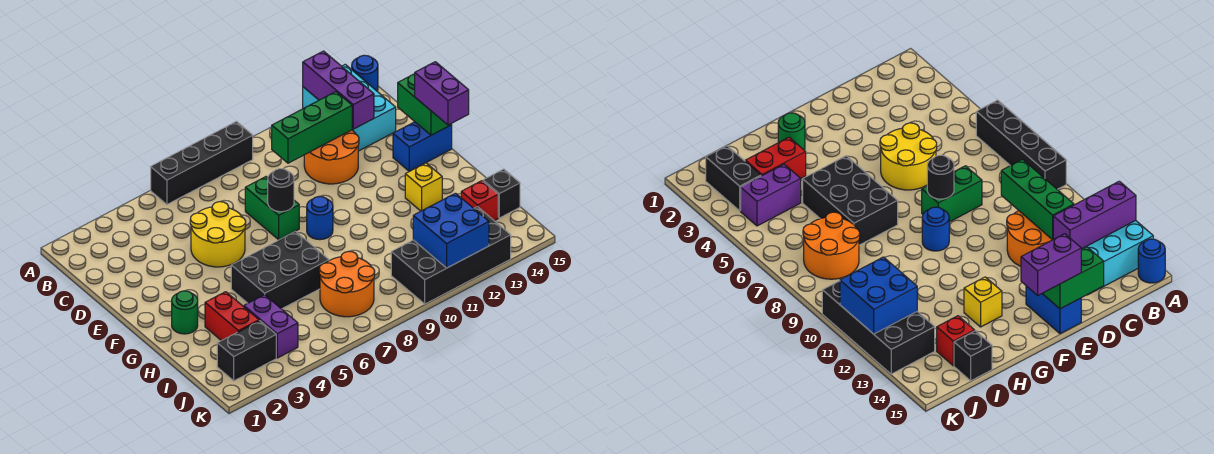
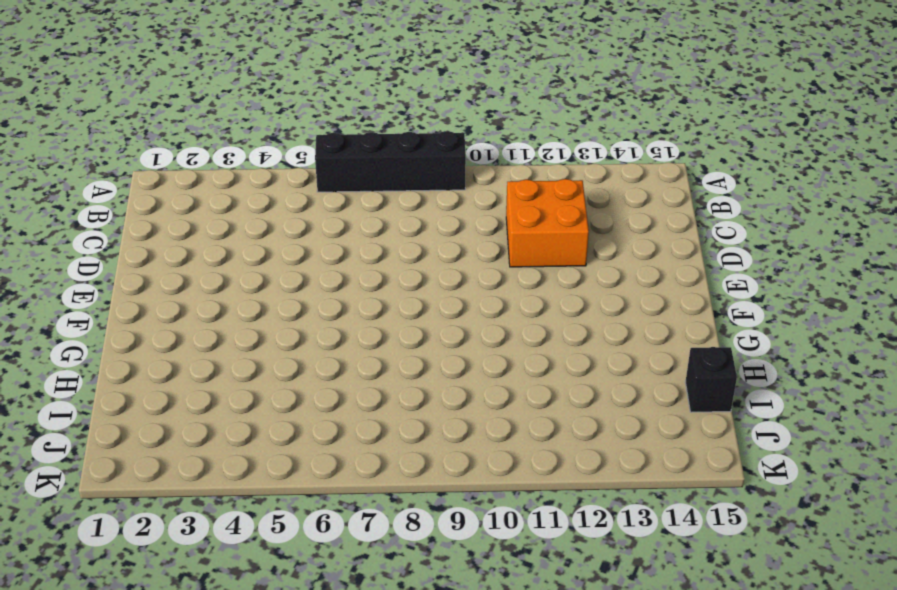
orange brick C11:D12 level 1 -> orange round brick C11:D12 level 1
none -> cyan brick A13:C14 level 1
none -> blue round brick A15 level 1
none -> yellow round brick D5:E6 level 1

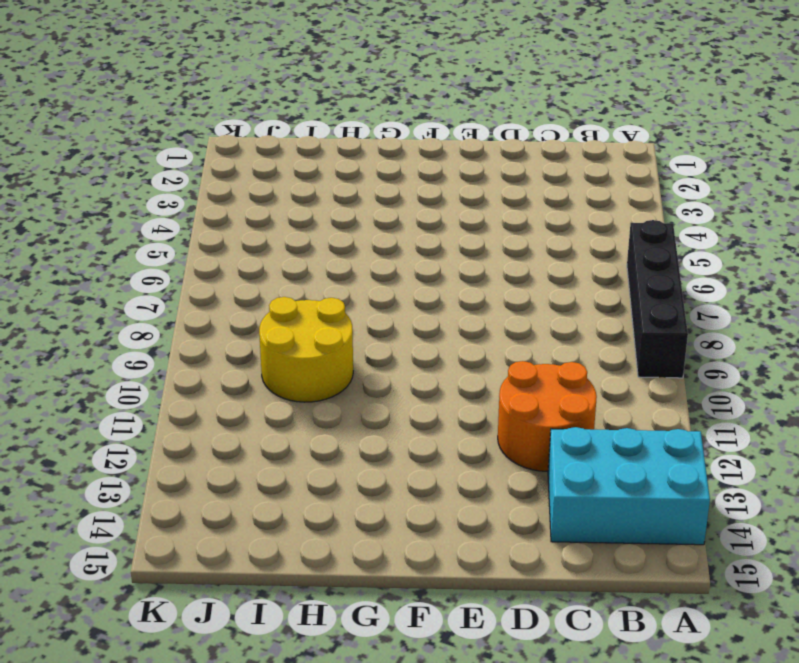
yellow round brick H9:I10 level 1 -> yellow round brick D5:E6 level 1
none -> blue round brick A15 level 1
none -> green brick D8:E8 level 1
none -> blue brick E14:E15 level 1

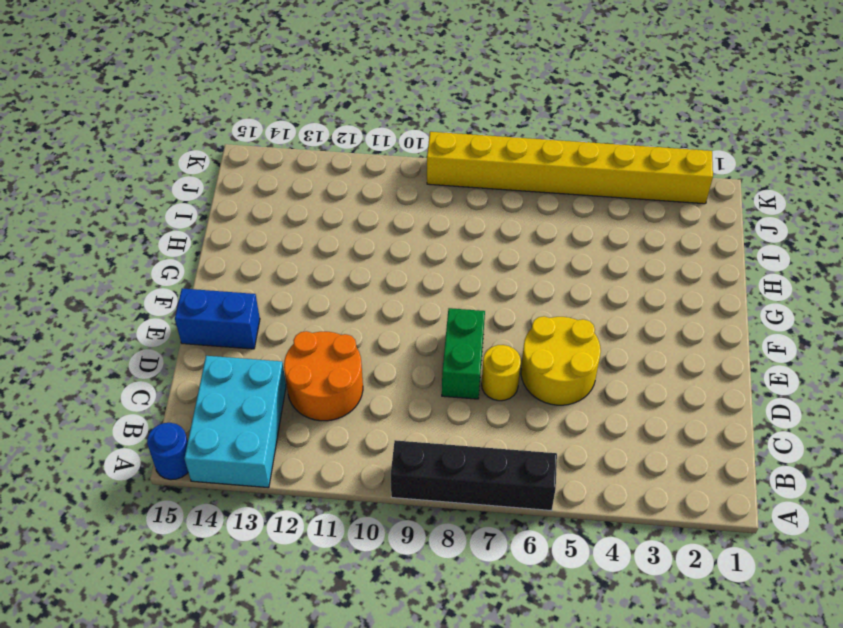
yellow round brick D7 level 1 -> none
yellow brick K2:K9 level 1 -> none
none -> blue round brick F9 level 1
none -> green round brick G2 level 1
none -> black brick G5:H7 level 1

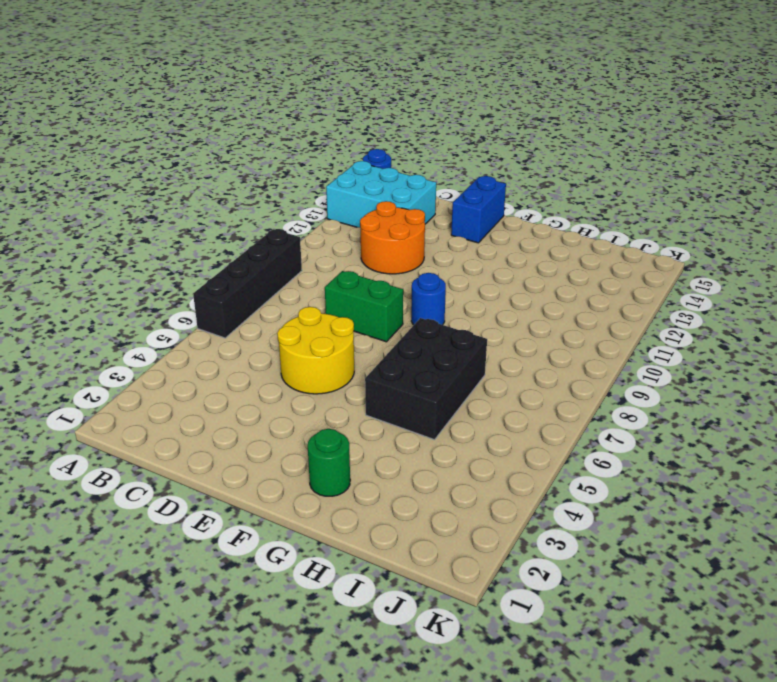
none -> yellow brick G13 level 1
none -> red brick H3:I3 level 1
none -> purple brick I4:J4 level 1

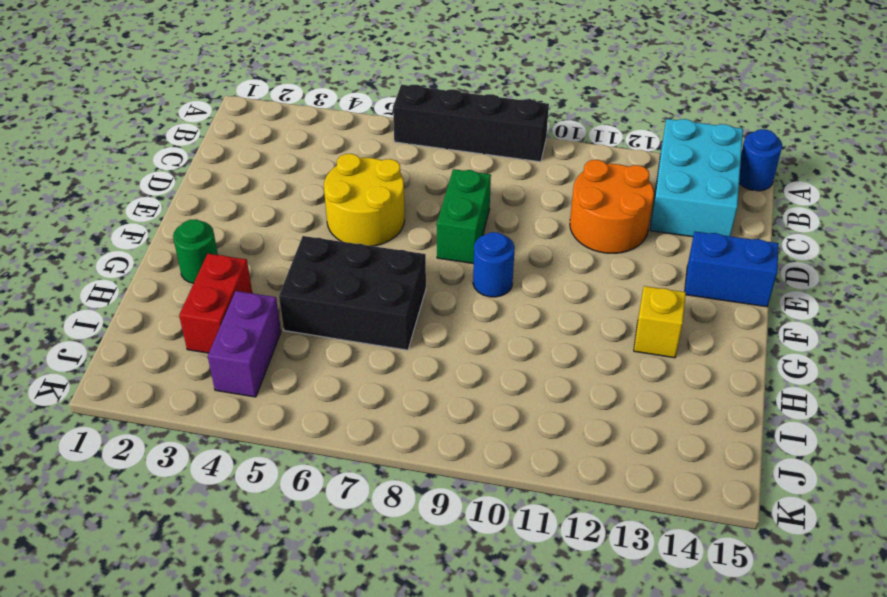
none -> orange round brick I7:J8 level 1
none -> red brick I14 level 1
none -> black brick I15 level 1

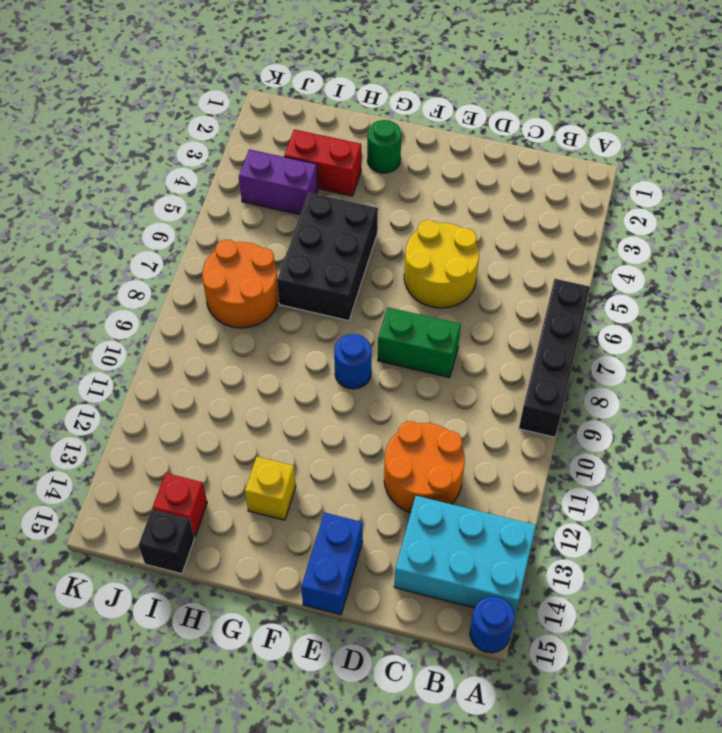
none -> black brick J2:J3 level 1
none -> black brick J10:K13 level 1
none -> purple brick A13:C13 level 2

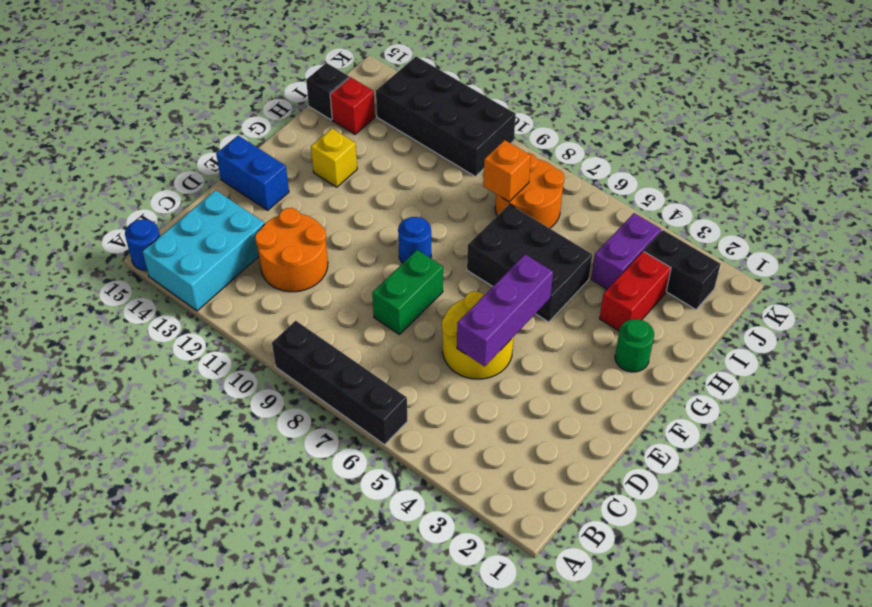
purple brick D5:F5 level 2 -> purple brick A13:C13 level 2
orange brick I8 level 2 -> none
none -> green brick C10:C12 level 2
none -> green brick D15:E15 level 2
none -> black round brick E8 level 2

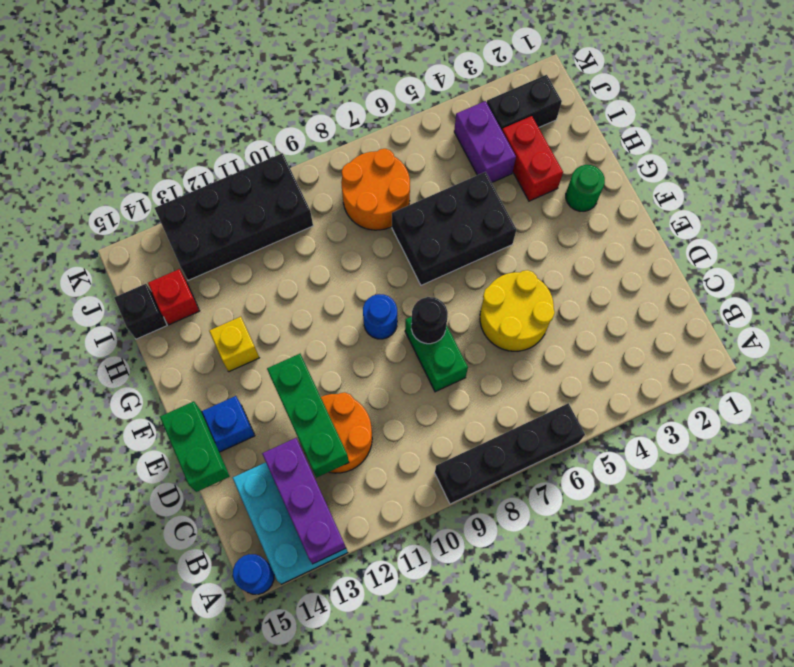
green brick C12:E12 level 2 -> green brick C10:C12 level 2
none -> blue brick J11:K12 level 2
none -> purple brick E15:F15 level 3

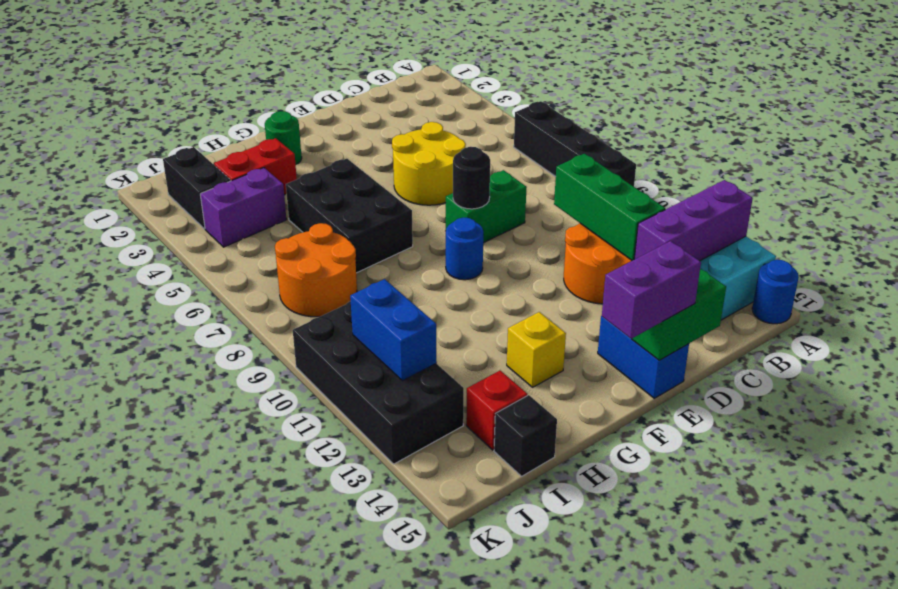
blue brick J11:J12 level 2 -> blue brick J11:K12 level 2

